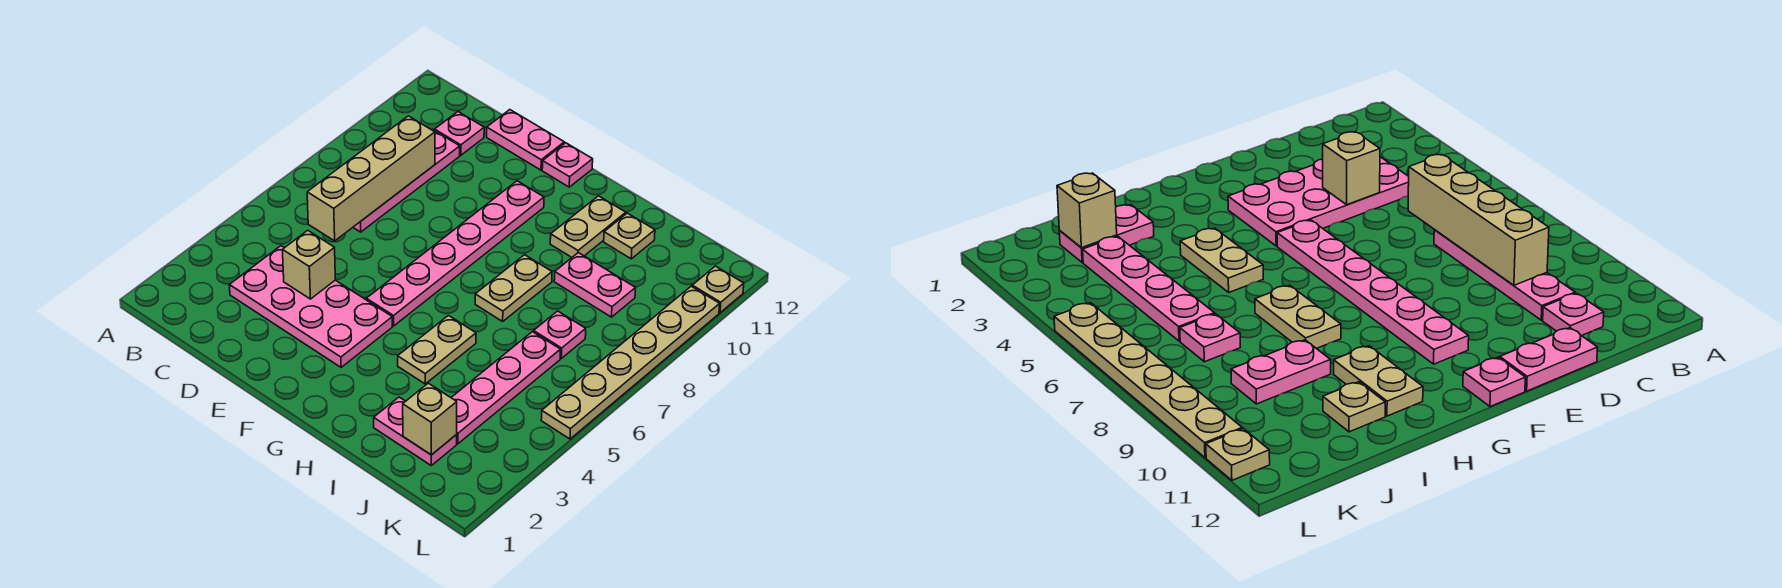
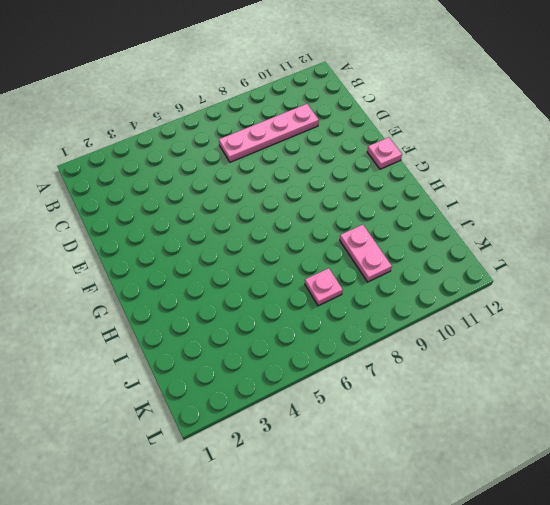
none -> pink plate C3:F4 level 1
none -> pink plate C11 level 1
none -> pink plate D12:E12 level 1

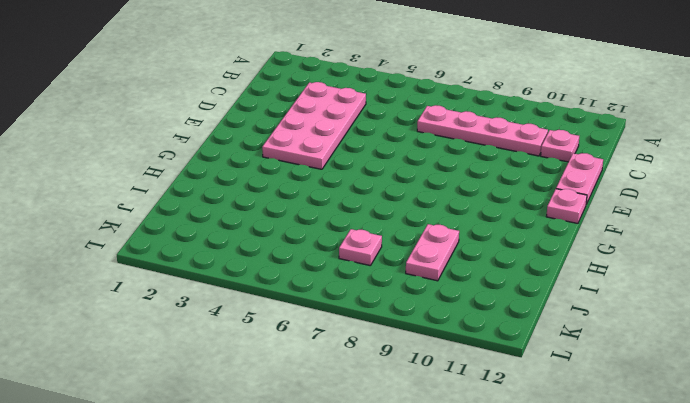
none -> pink plate F5:F10 level 1
none -> tan plate H4:H5 level 1
none -> tan plate H7:H8 level 1

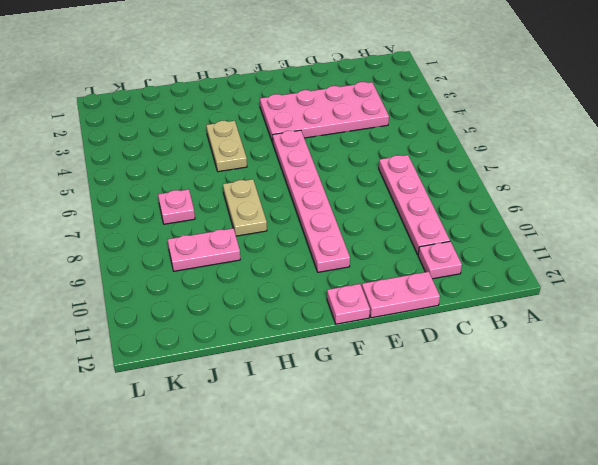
none -> tan plate H10:H11 level 1
none -> pink plate I2:J2 level 1
none -> tan plate I11 level 1

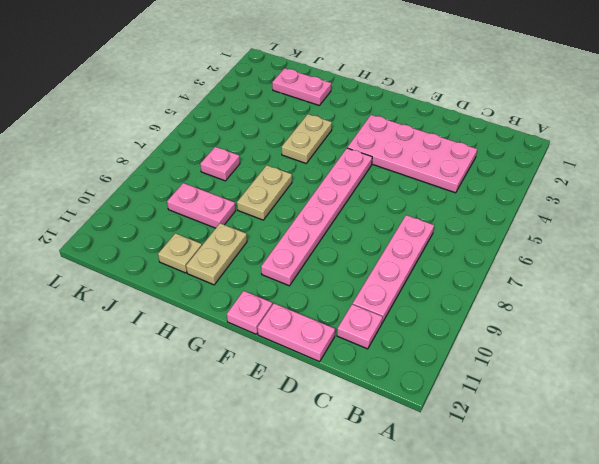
none -> pink plate J3:J6 level 1
none -> tan plate L5:L10 level 1
none -> tan plate L11 level 1

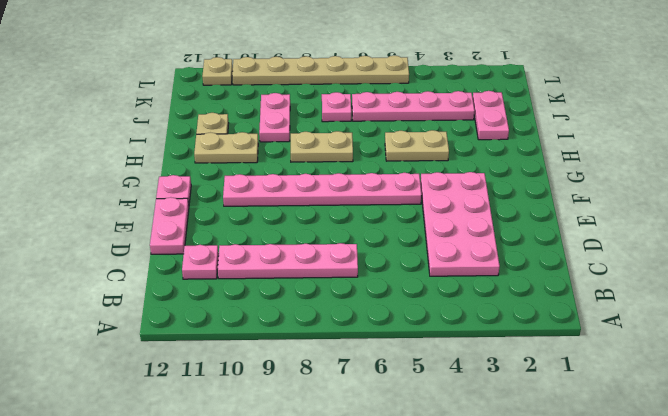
none -> tan brick C6:C9 level 2
none -> tan brick D4 level 2
none -> tan brick J2 level 2

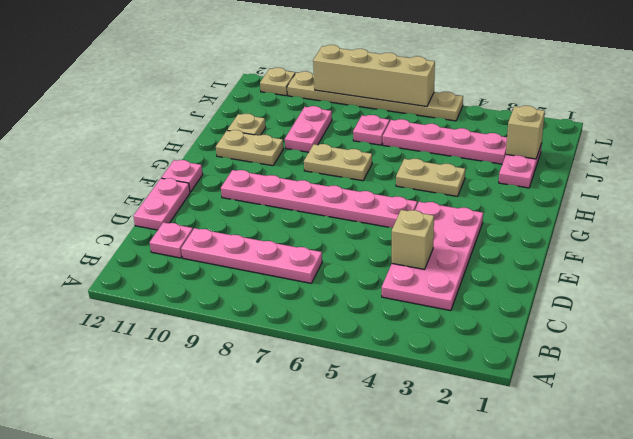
tan brick L6:L9 level 2 -> tan brick C6:C9 level 2

